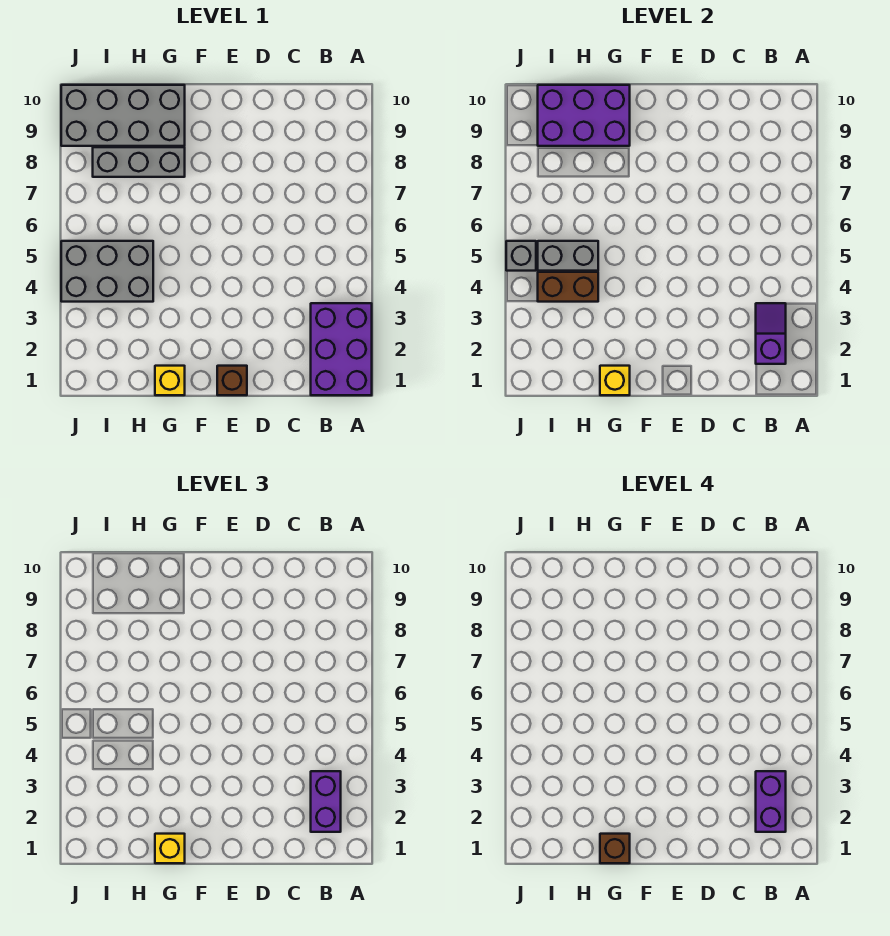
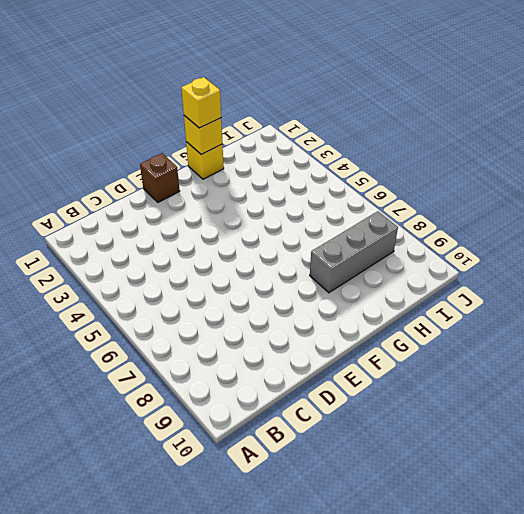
none -> purple brick A1:B3 level 1
none -> grey brick G9:J10 level 1
none -> grey brick H4:J5 level 1

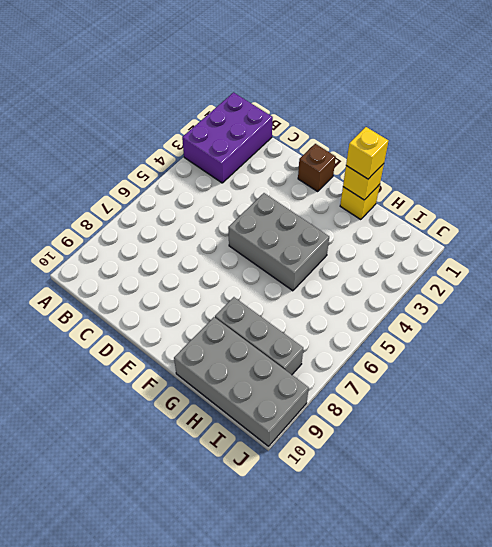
grey brick E4:G5 level 1 -> grey brick H4:J5 level 1
none -> purple slope B2:B3 level 2 top 2
none -> purple brick G9:I10 level 2
none -> brown brick H4:I4 level 2

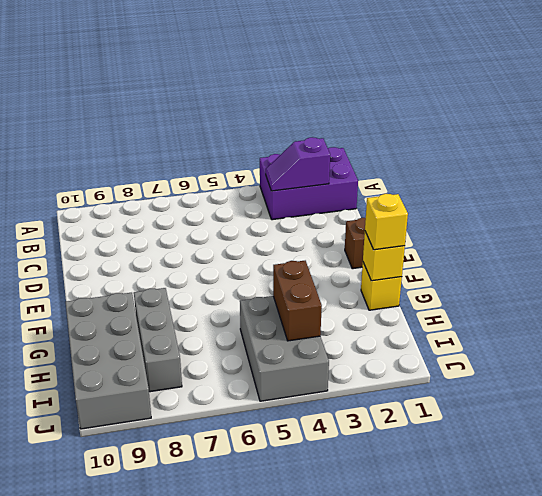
none -> purple brick G9:I10 level 2
none -> grey brick H5:I5 level 2
none -> grey brick J5 level 2

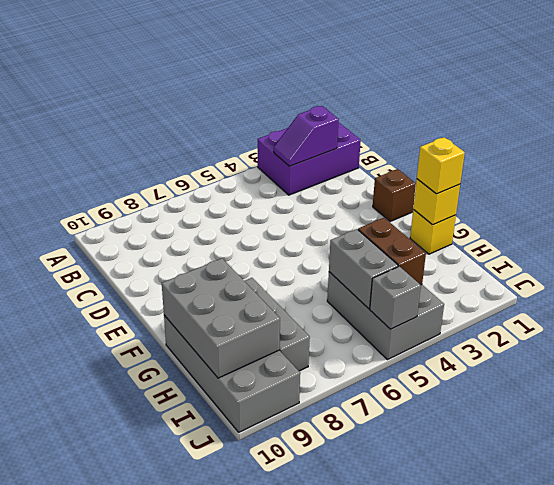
grey brick G9:I10 level 2 -> purple brick G9:I10 level 2
none -> purple brick B2:B3 level 3
none -> purple brick B2:B3 level 4
none -> brown brick G1 level 4

